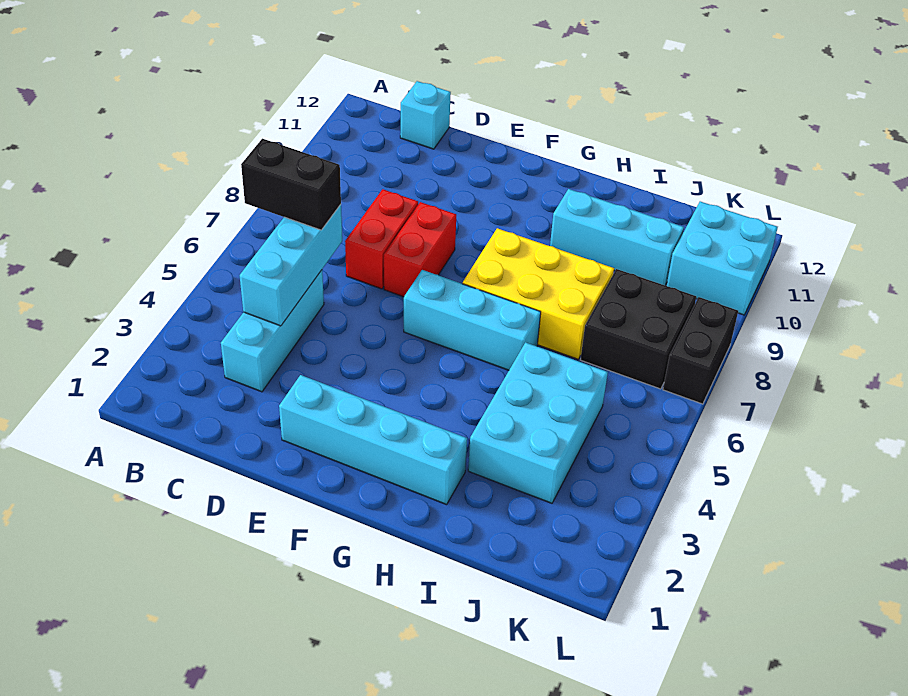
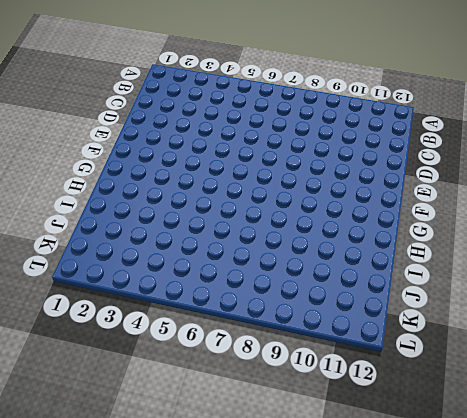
none -> cyan brick C3:C5 level 1
none -> cyan brick C12 level 1
none -> red brick D7:D8 level 1

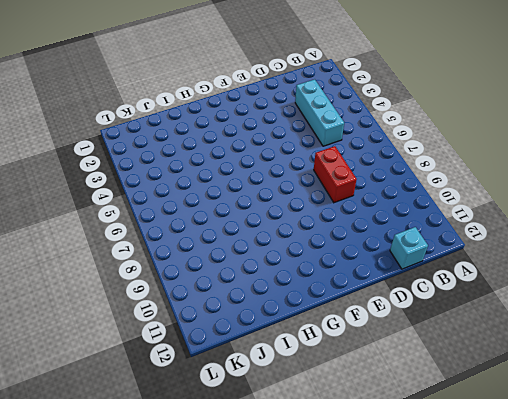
none -> cyan brick E2:H2 level 1
none -> red brick E7:E8 level 1
none -> cyan brick F6:H6 level 1

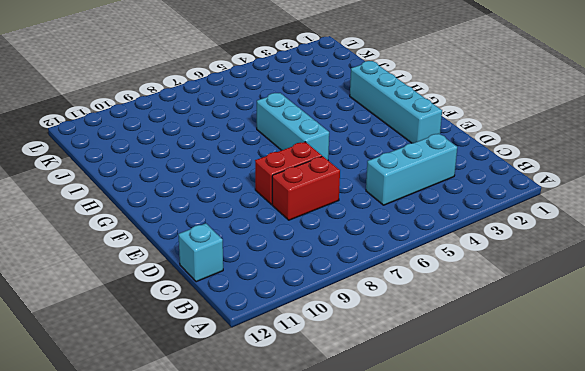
none -> yellow brick G7:I8 level 1
none -> cyan brick H10:J10 level 1
none -> cyan brick I3:J5 level 1

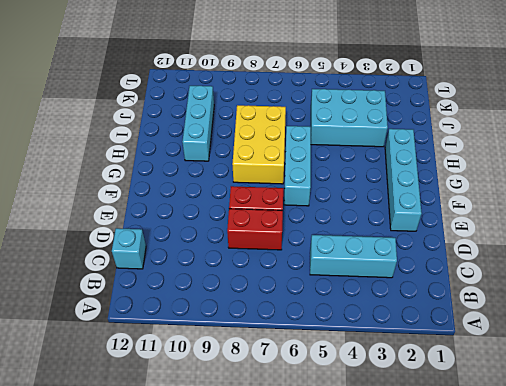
none -> black brick J7:K8 level 1
none -> cyan brick K10:L11 level 1
none -> black brick L7:L8 level 1

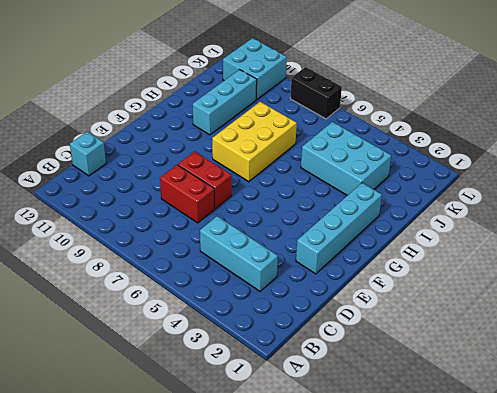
none -> cyan brick F6:H6 level 1
none -> black brick J7:K8 level 1
none -> cyan brick C4:C6 level 2

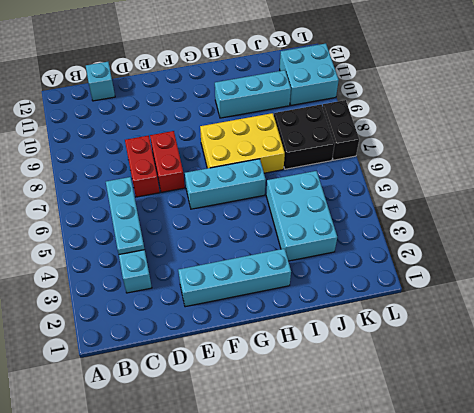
cyan plate C4:C6 level 2 -> cyan brick C4:C6 level 2
none -> black brick B6:C6 level 3

